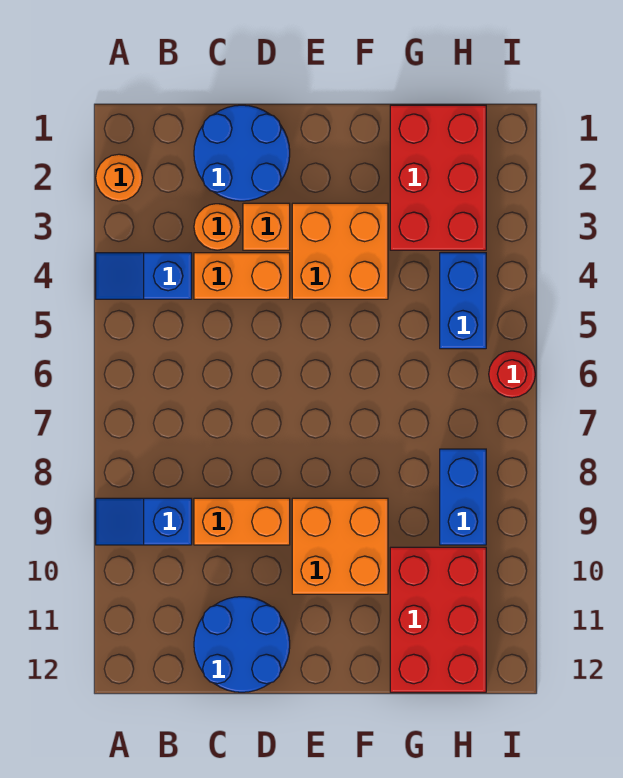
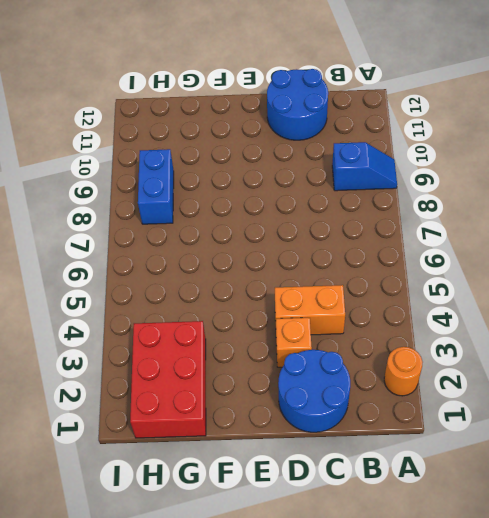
none -> blue slope A4:B4 level 1 top B
none -> orange round brick C3 level 1
none -> orange brick C9:D9 level 1

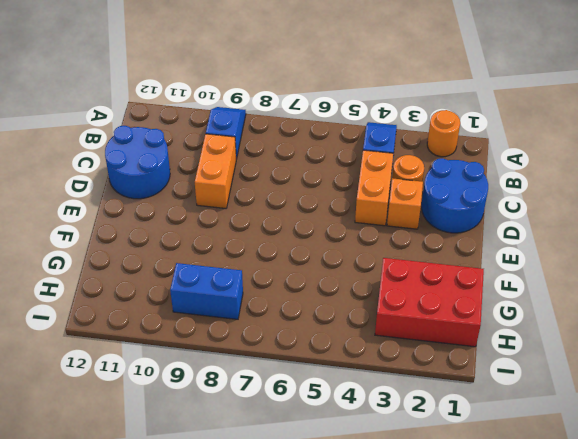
none -> orange brick E3:F4 level 1
none -> orange brick E9:F10 level 1
none -> red brick G10:H12 level 1

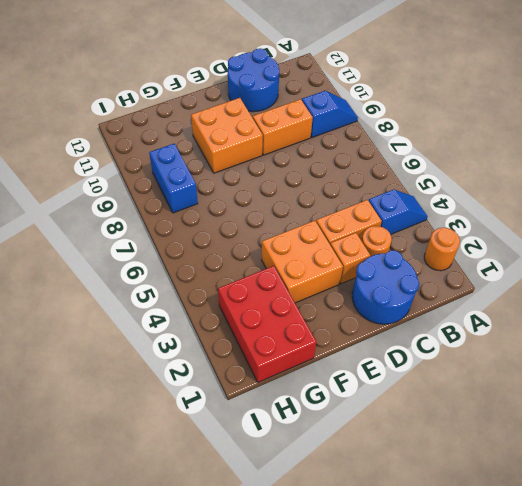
none -> red brick G10:H12 level 1
none -> blue brick H4:H5 level 1
none -> red round brick I6 level 1

